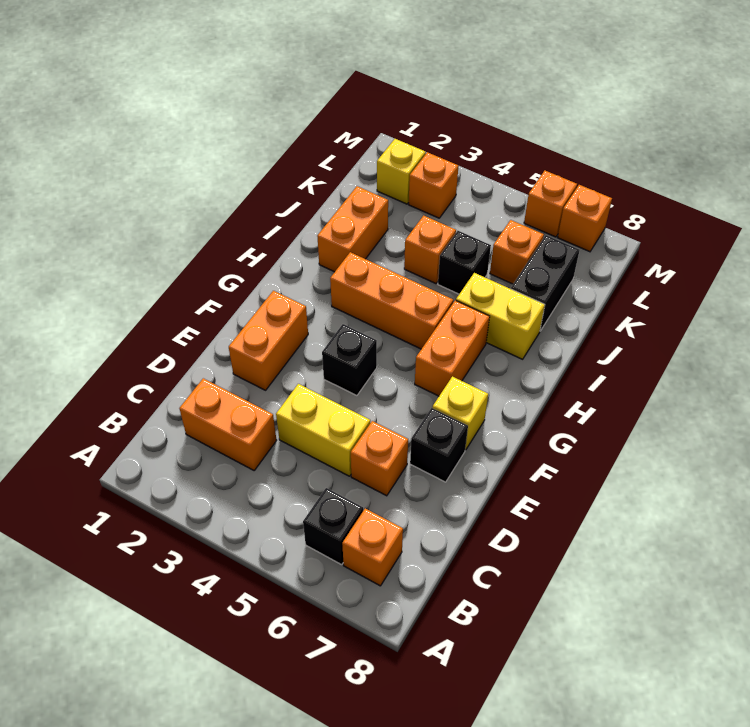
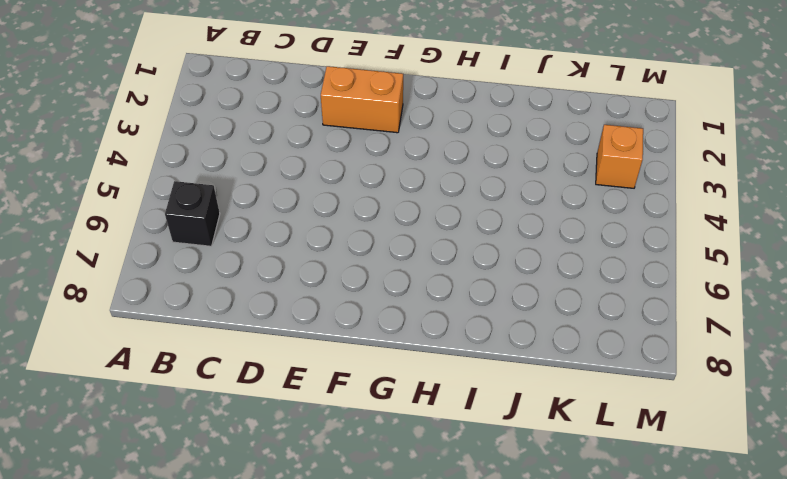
none -> orange brick B7 level 1
none -> orange brick C2:C3 level 1
none -> yellow brick D4:D5 level 1

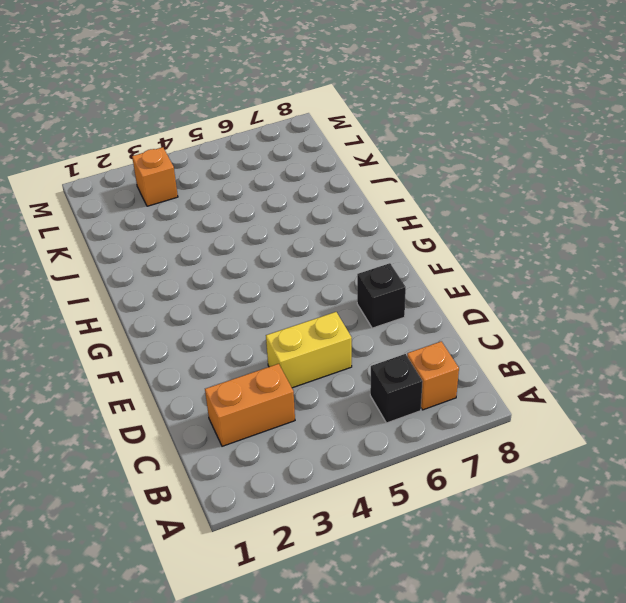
none -> orange brick D6 level 1
none -> orange brick E2:F2 level 1
none -> black brick F4 level 1

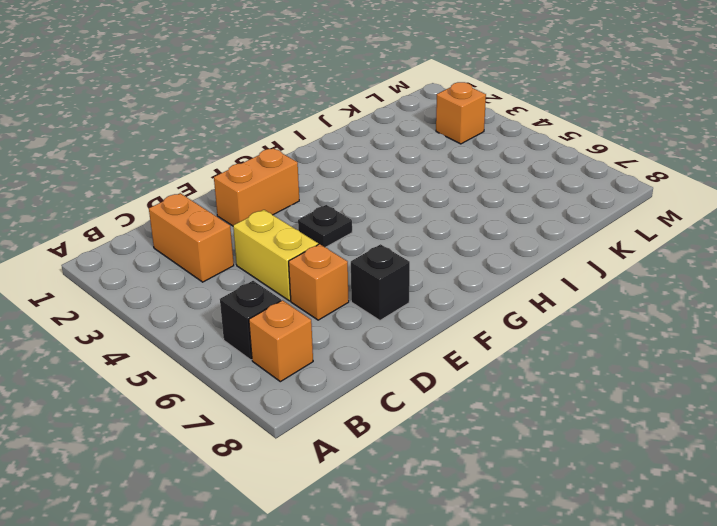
black plate F4 level 1 -> black brick F4 level 1
none -> yellow brick F7 level 1
none -> orange brick G6:H6 level 1
none -> orange brick H3:H5 level 1

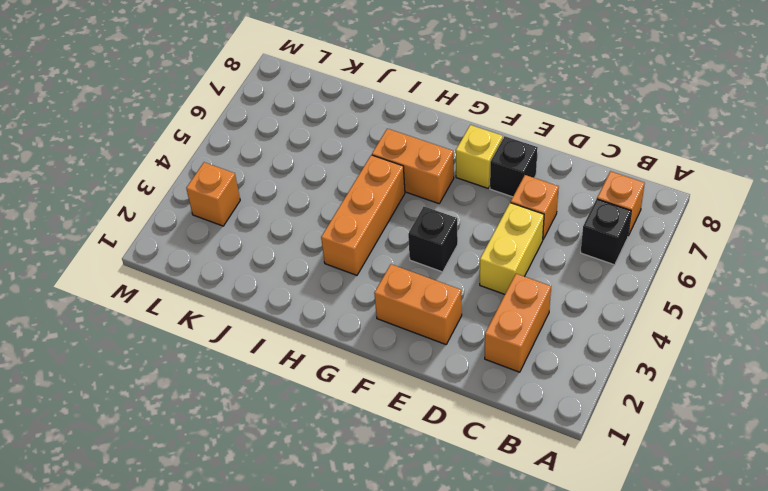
none -> orange brick I2:J2 level 1
none -> yellow brick I6:I7 level 1
none -> orange brick J4 level 1

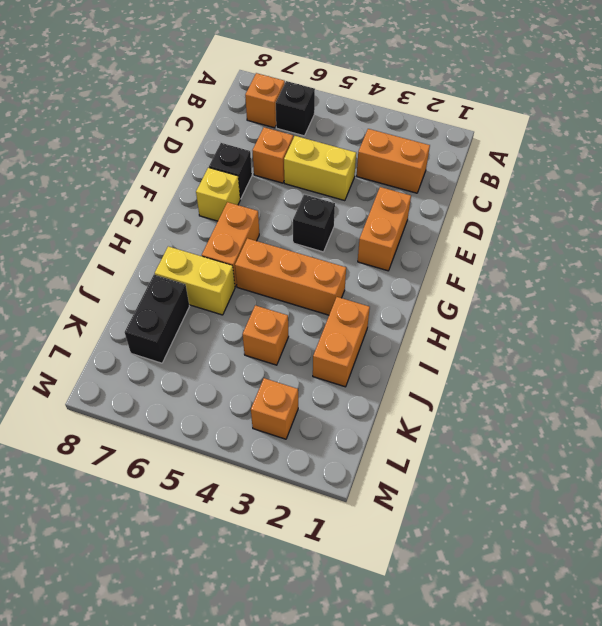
none -> black brick J5 level 1
none -> orange brick K6 level 1
none -> yellow brick L2 level 1

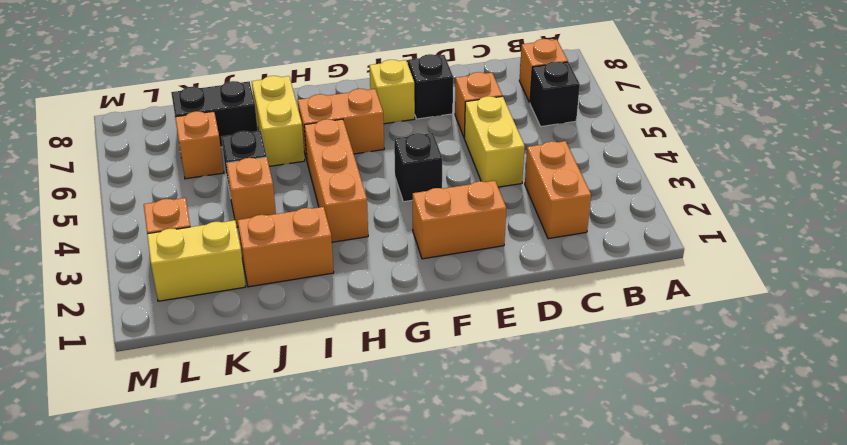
yellow brick K2:L2 level 1 -> yellow brick L2 level 1
none -> orange brick M6 level 1
none -> orange brick M7 level 1

